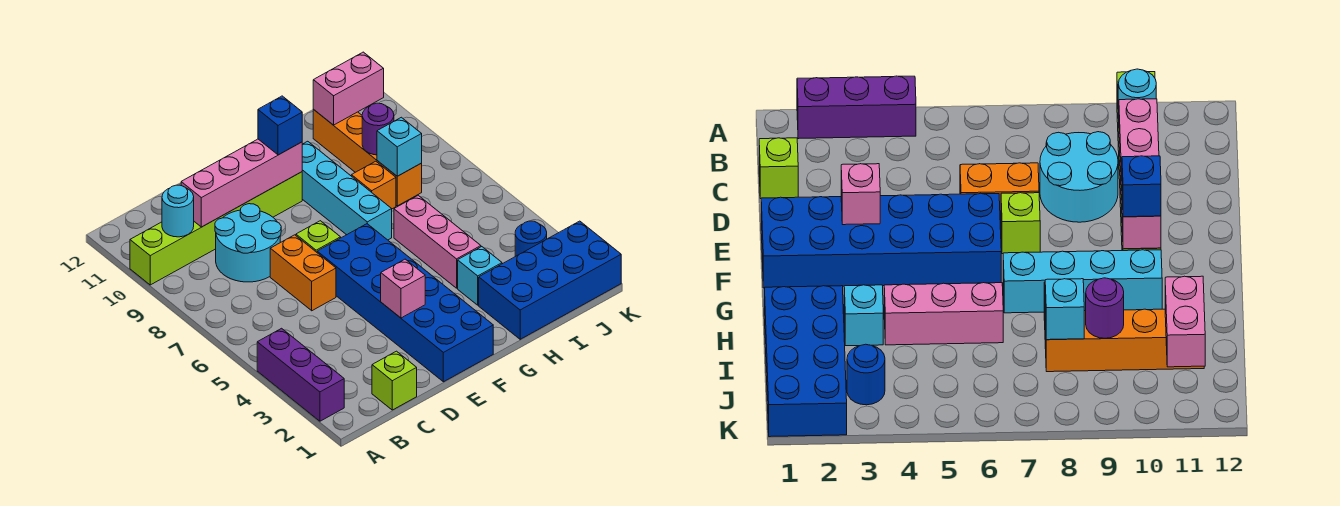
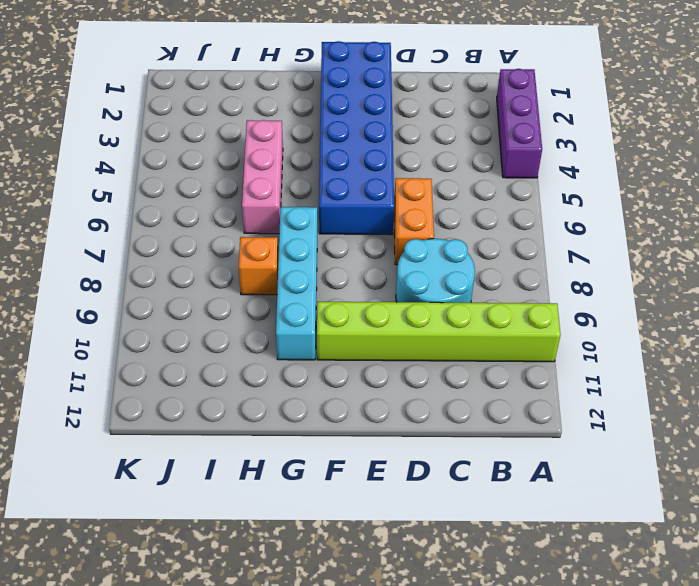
none -> lime brick C1 level 1
none -> lime brick E7 level 1
none -> blue brick H1:K2 level 1

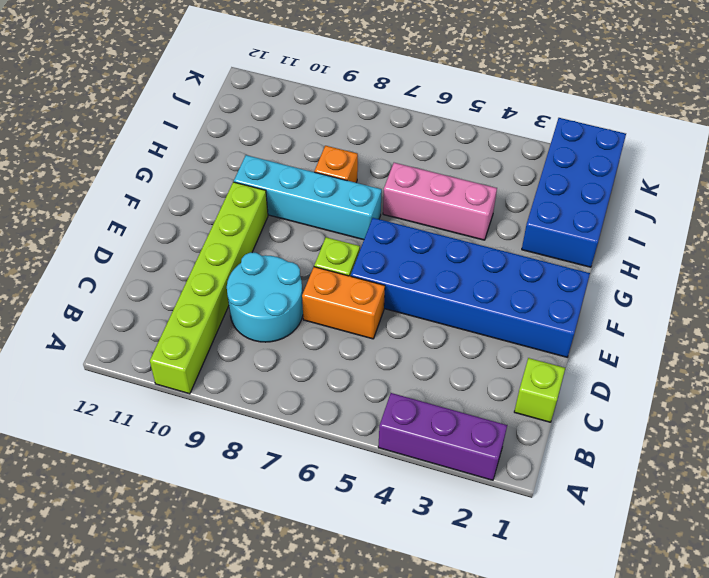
none -> cyan brick H3 level 1
none -> orange brick I8:I11 level 1
none -> blue round brick J3 level 1

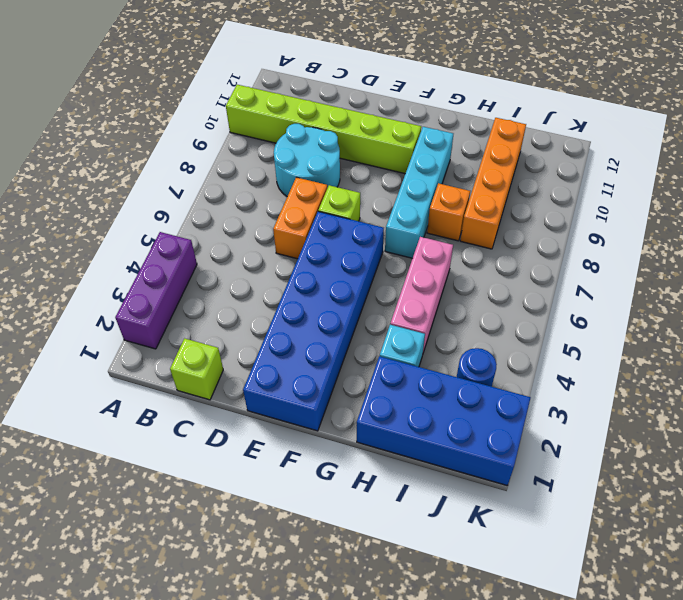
none -> cyan round brick B10 level 2
none -> pink brick C10:F10 level 2
none -> pink brick E3 level 2

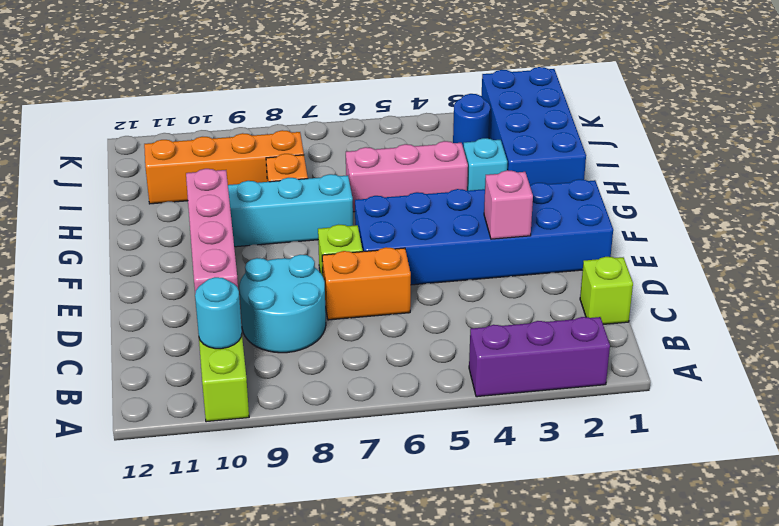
none -> cyan brick I8 level 2
none -> purple round brick I9 level 2
none -> pink brick I11:J11 level 2

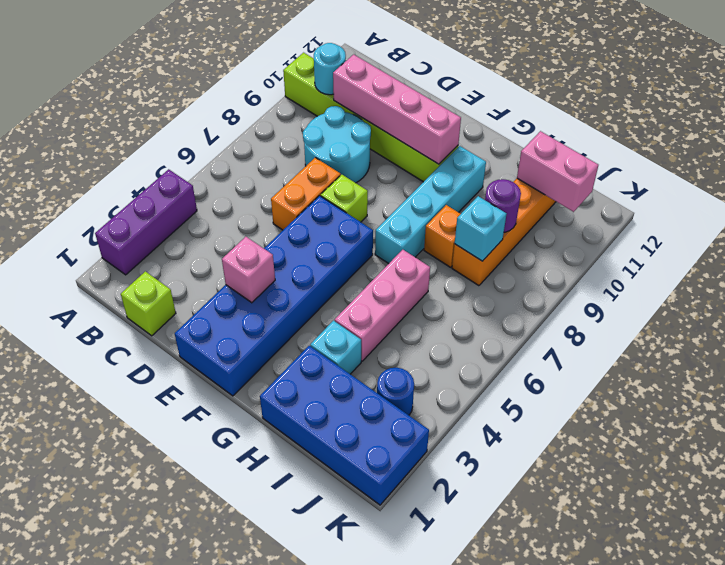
none -> blue brick F10 level 3

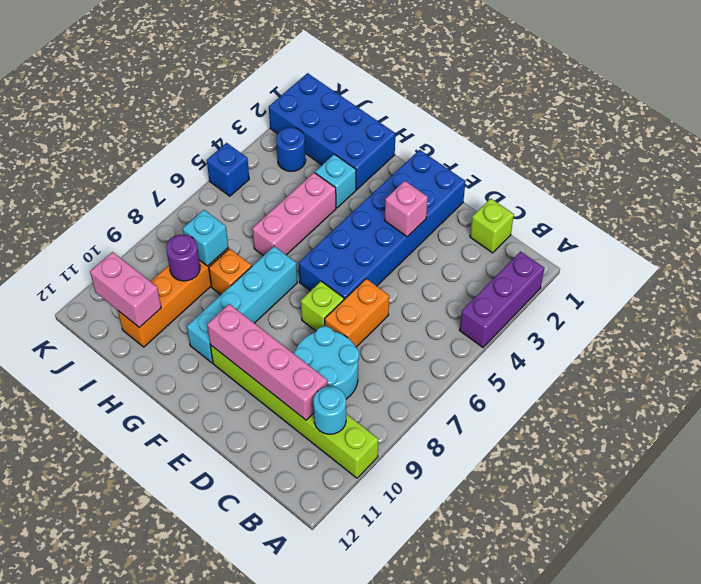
blue brick K5 level 1 -> blue brick F10 level 3

